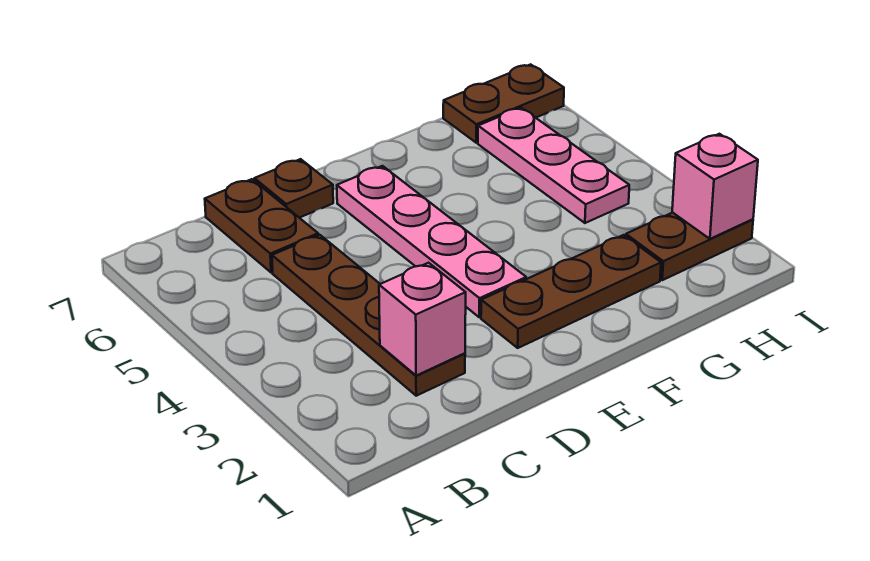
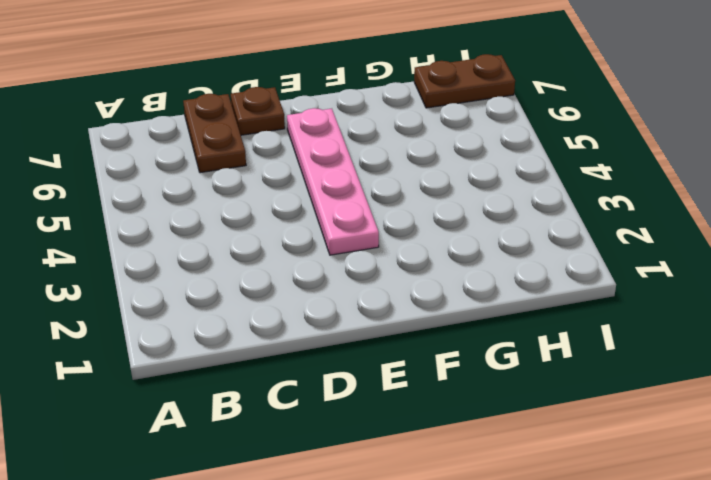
none -> brown plate C2:C5 level 1
none -> brown plate E2:G2 level 1

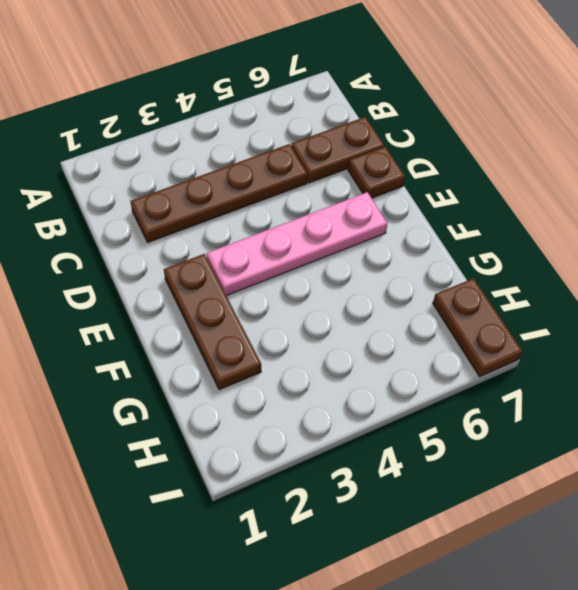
none -> brown plate H2:I2 level 1
none -> pink plate H4:H6 level 1

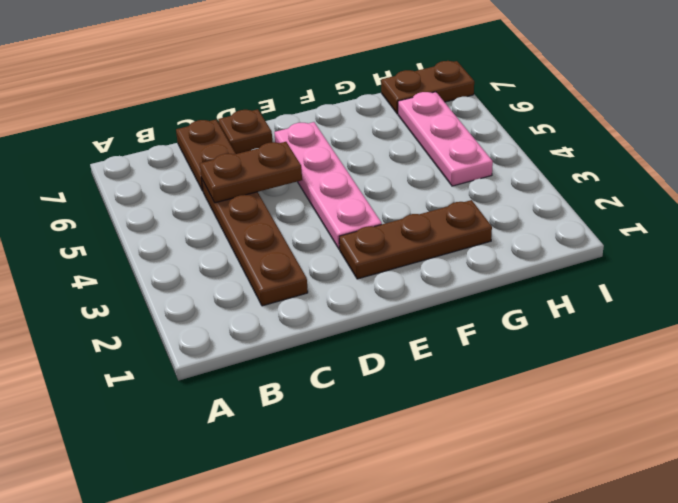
brown plate C5:D5 level 2 -> brown plate H2:I2 level 1
none -> pink brick C2 level 2
none -> pink brick I2 level 2

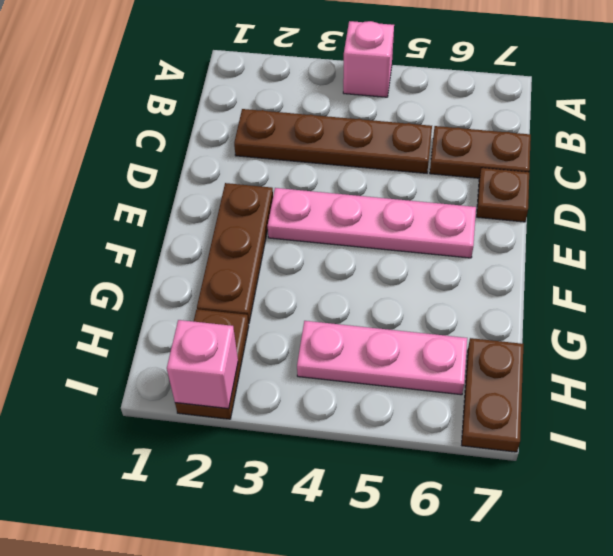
pink brick A4 level 1 -> pink brick C2 level 2

